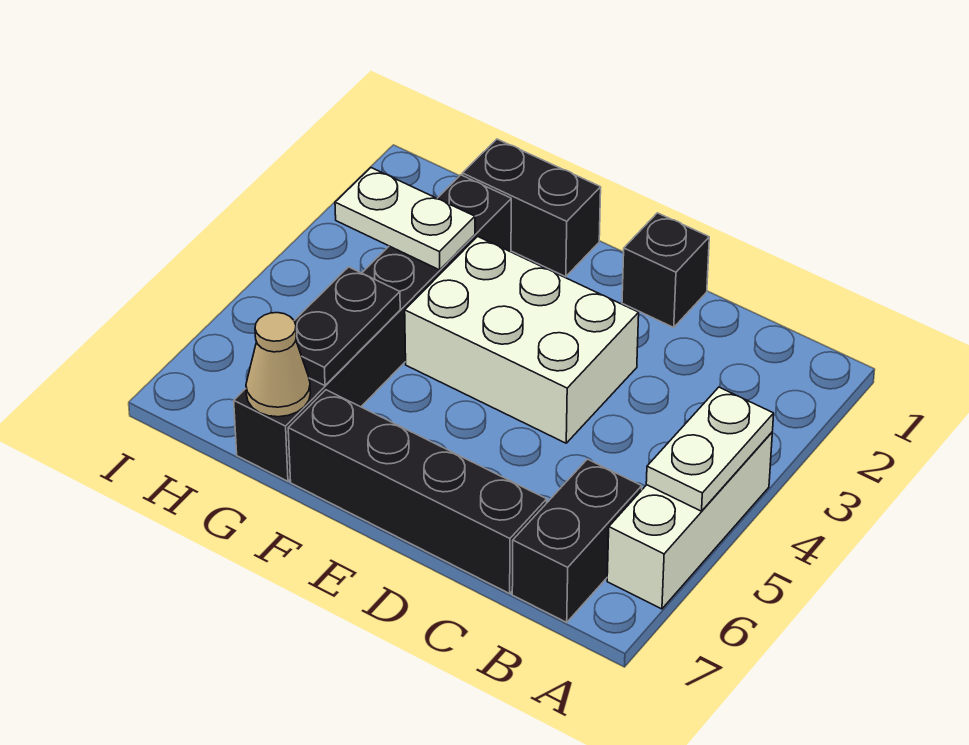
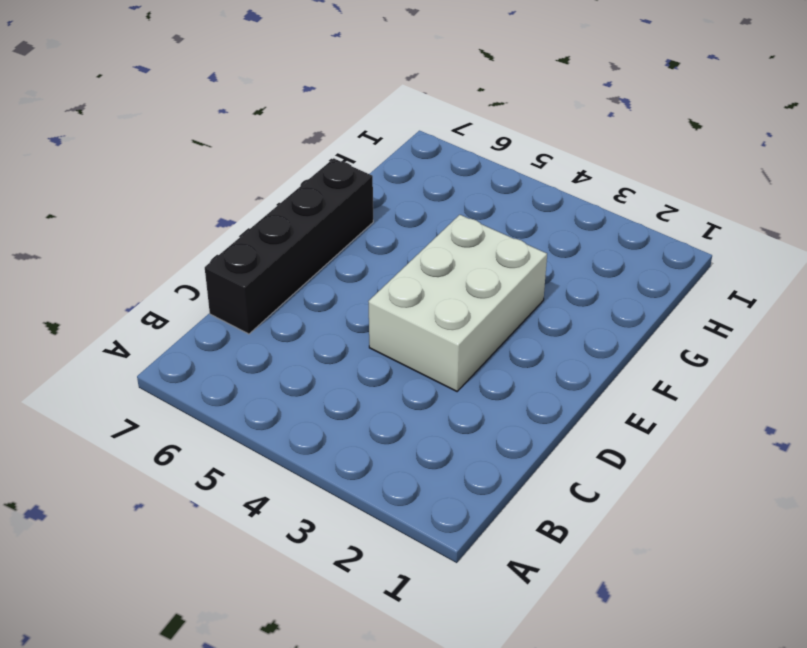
none -> white brick A4:A6 level 1
none -> black brick B6:B7 level 1

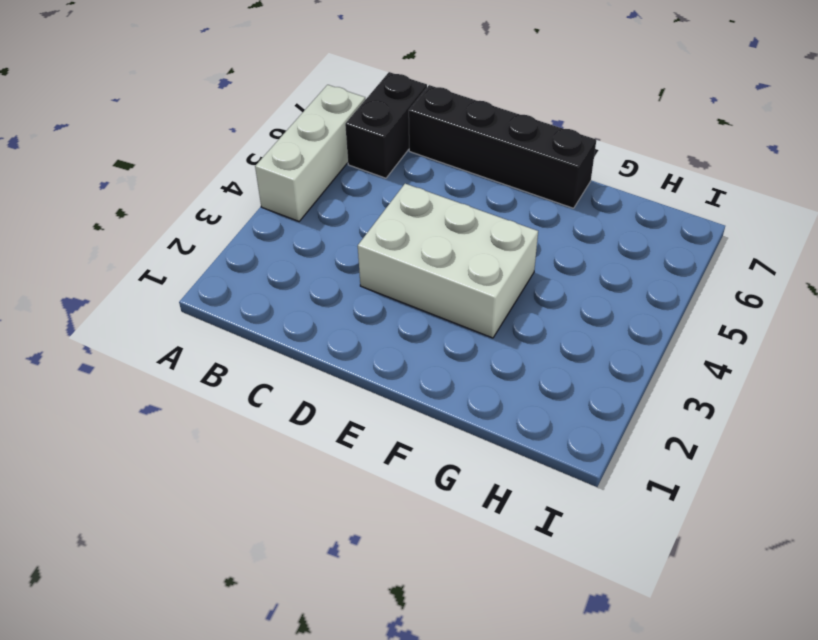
none -> black brick D1 level 1
none -> black brick F1:G1 level 1

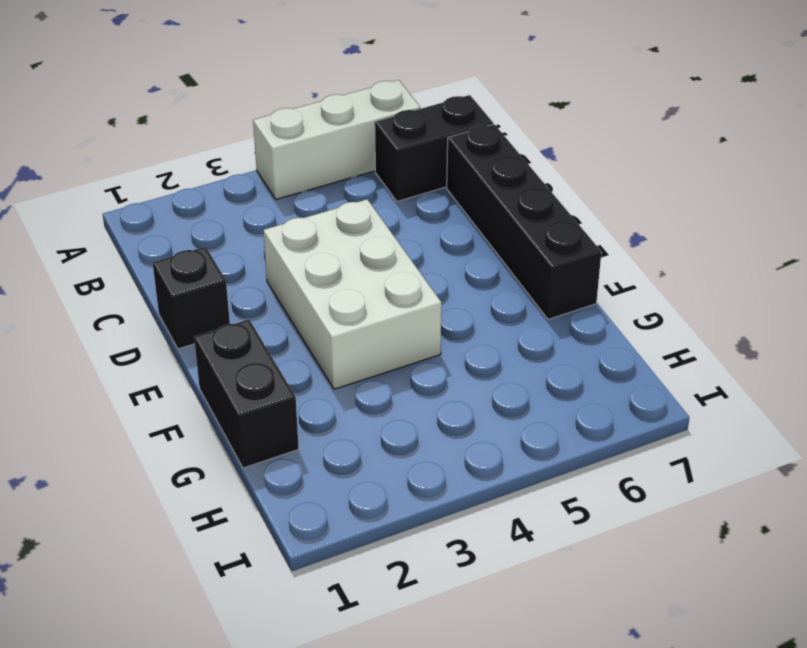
none -> black brick G2:G7 level 1
none -> white plate A4:A5 level 2

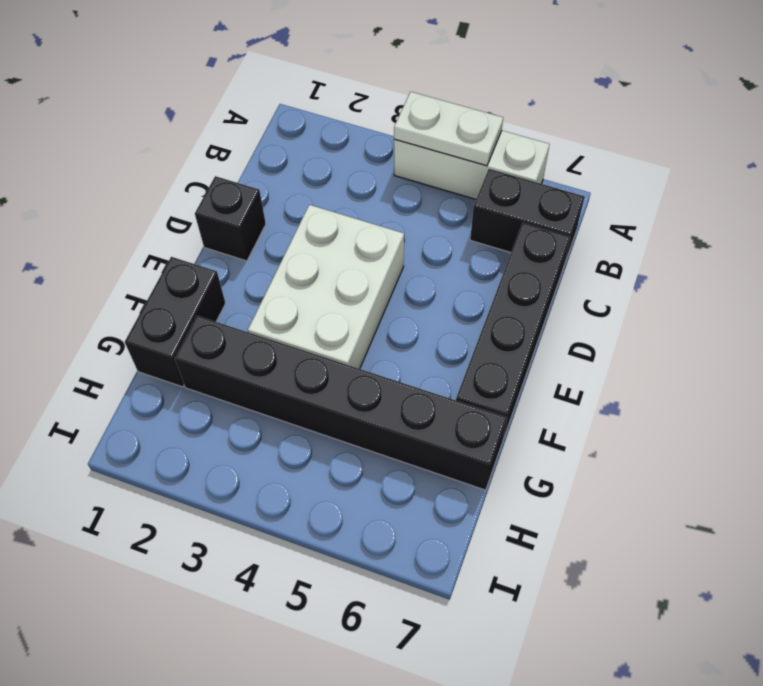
none -> white plate G3:H3 level 2
none -> black plate G5:G6 level 2

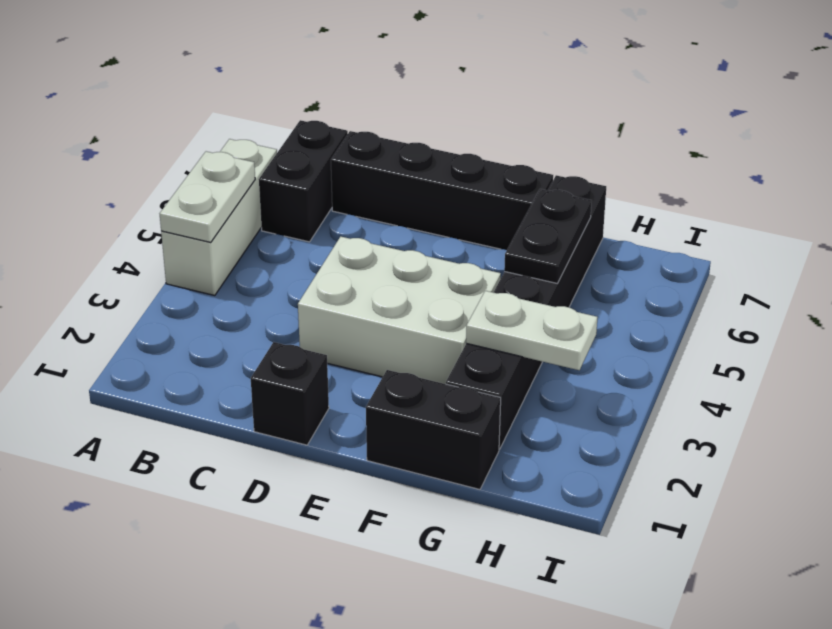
none -> tan cone G7 level 2

